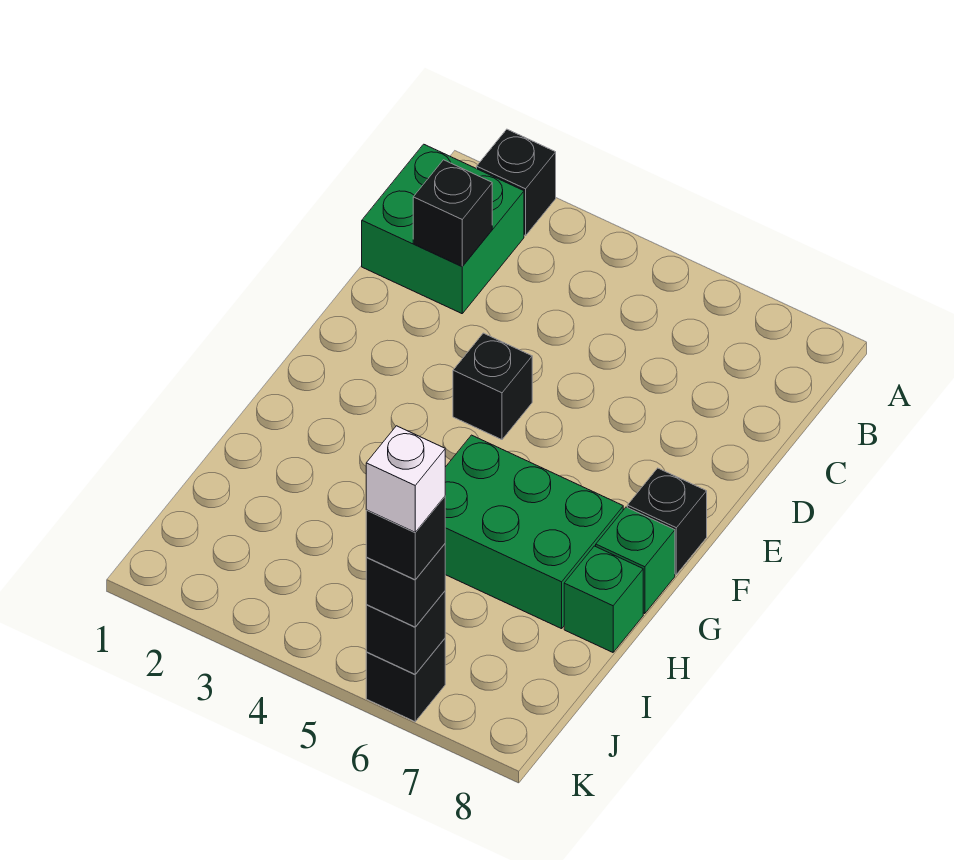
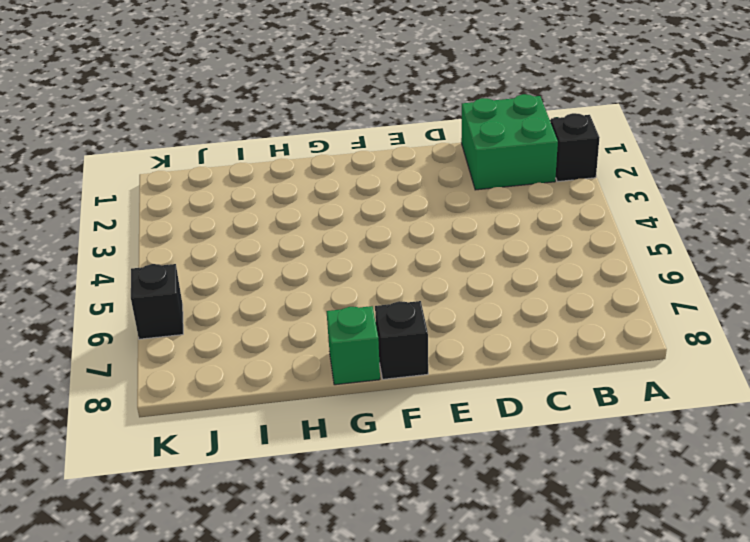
none -> black brick E4 level 1
none -> green brick G5:H7 level 1
none -> green brick H8 level 1

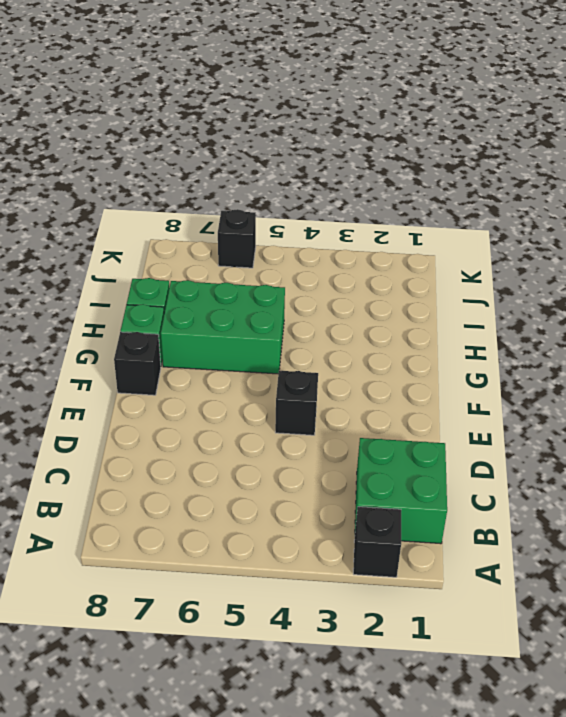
none -> black brick C2 level 2
none -> black brick K6 level 2
none -> black brick K6 level 3

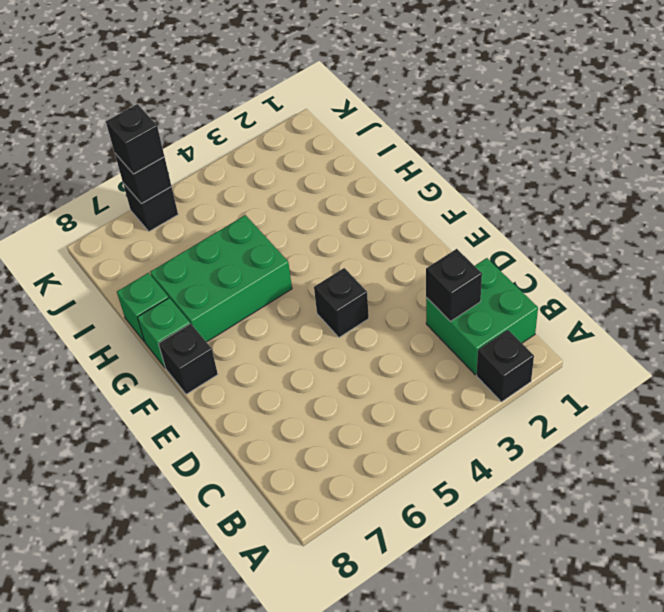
none -> black brick K6 level 4
none -> white brick K6 level 5

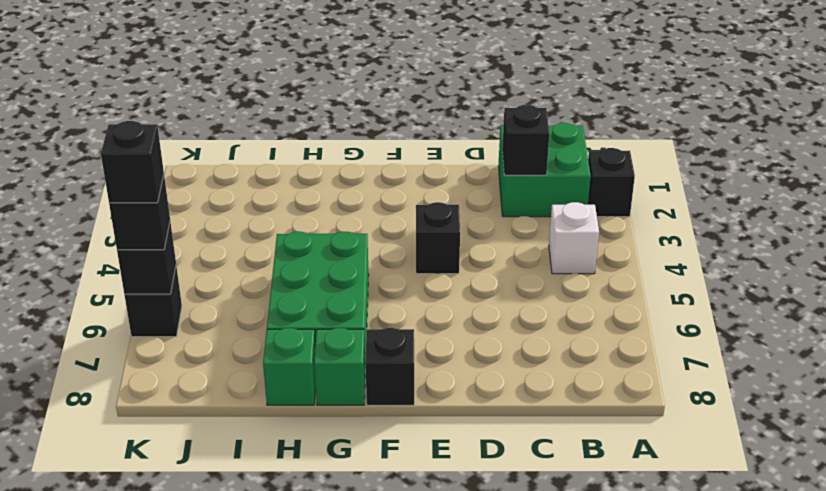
white brick B4 level 1 -> white brick K6 level 5

